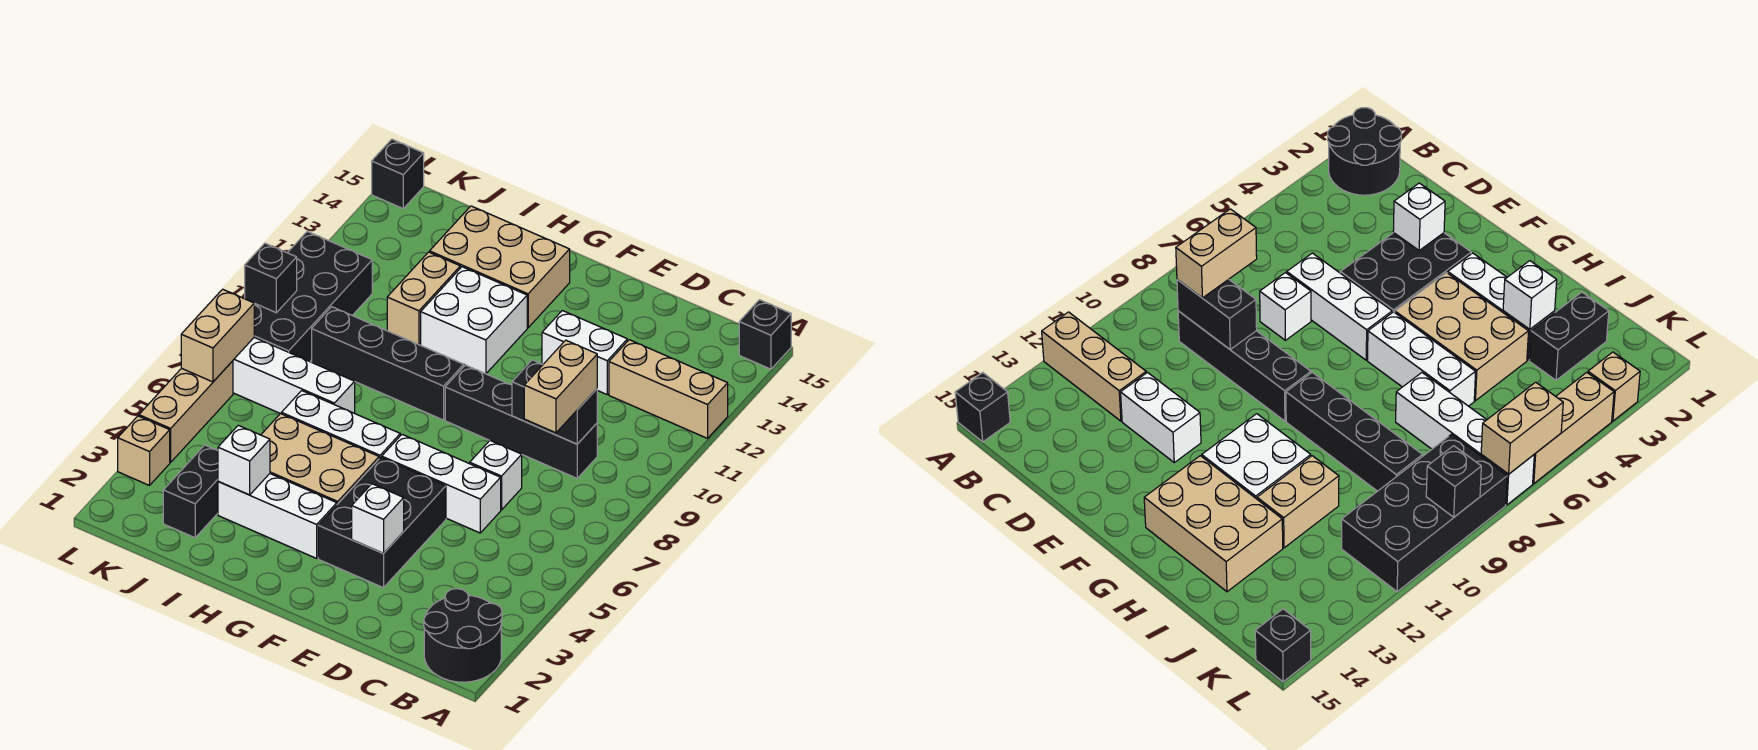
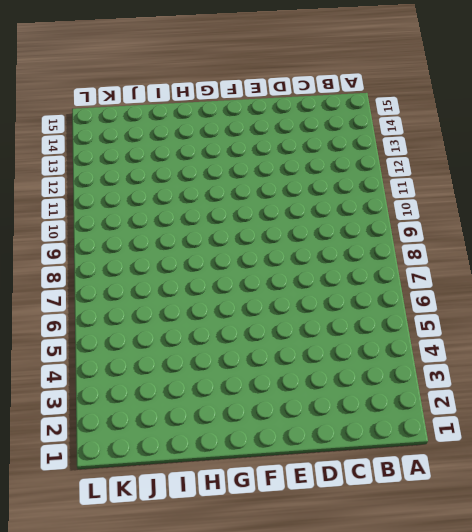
none -> black round brick A1:B2 level 1
none -> tan brick A12:C12 level 1
none -> black brick A15 level 1

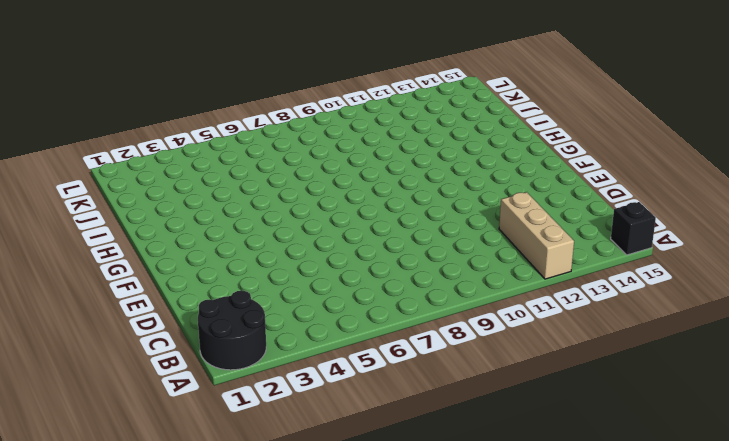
none -> black brick C9:F9 level 1
none -> white brick D6:F6 level 1
none -> white brick D7 level 1

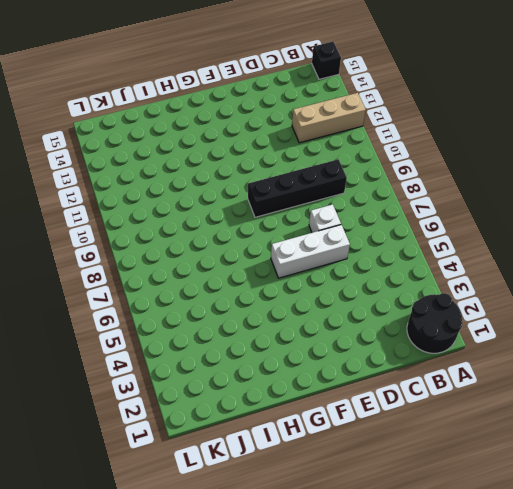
none -> white brick D12:E12 level 1
none -> black brick E3:F5 level 1
none -> white brick G3:I3 level 1

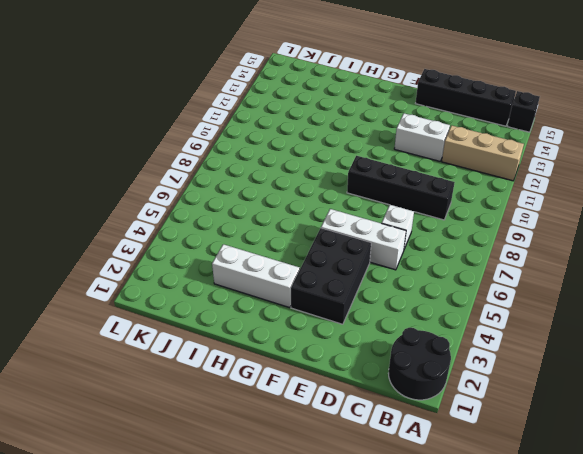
black brick B15:E15 level 1 -> black brick G9:J9 level 1
none -> tan brick G4:I5 level 1
none -> white brick G6:I6 level 1
none -> white brick G11:H12 level 1

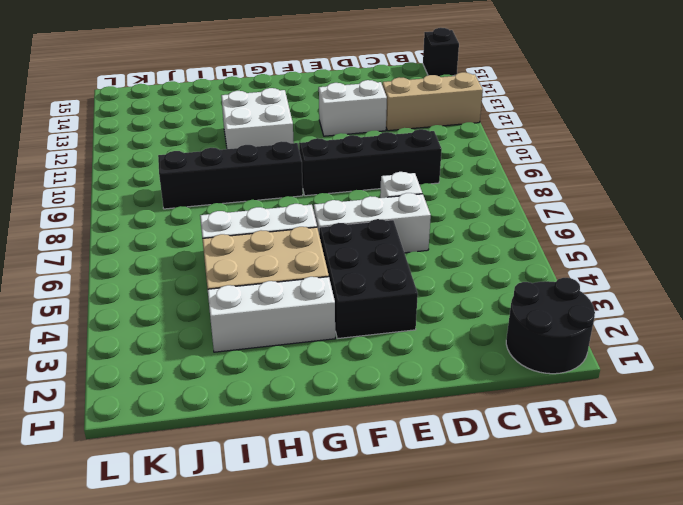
none -> tan brick G13:I14 level 1
none -> white brick I7:L7 level 1
none -> tan brick I11:I12 level 1

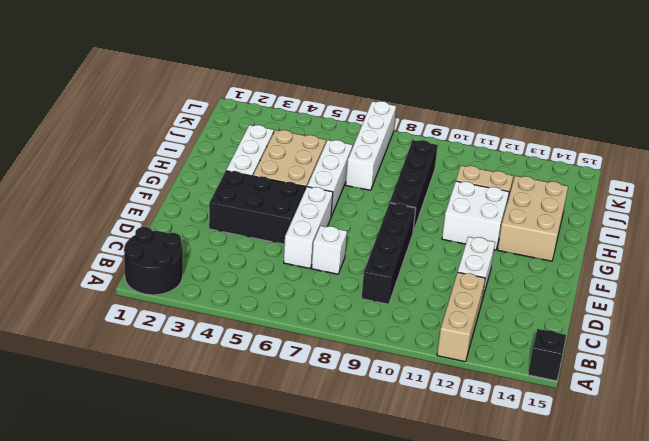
none -> black brick J2:J3 level 1
none -> black brick K8:L11 level 1
none -> tan brick L3 level 1

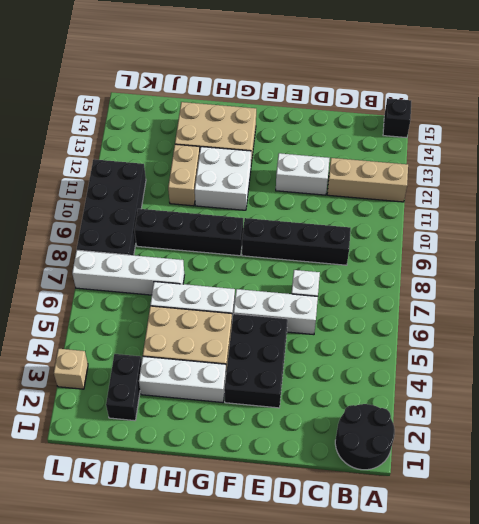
none -> tan brick L4:L6 level 1
none -> black brick L15 level 1
none -> black brick C9:D9 level 2

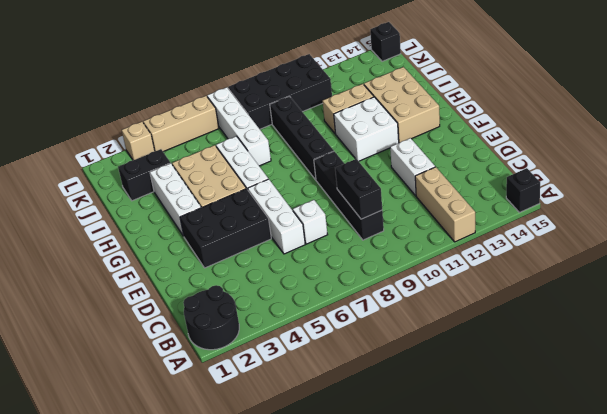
none -> white brick E3 level 2
none -> white brick I3 level 2
none -> tan brick L6:L7 level 2

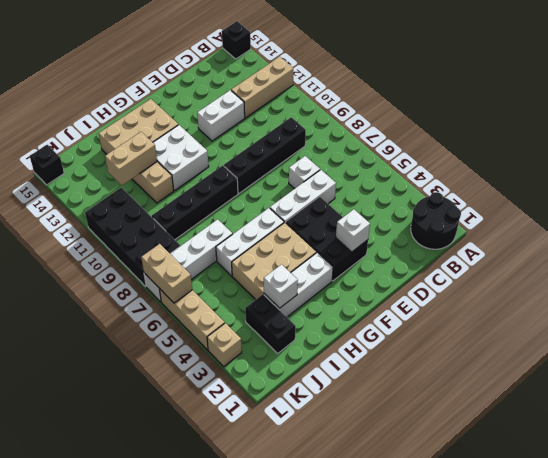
tan brick I12:J12 level 2 -> tan brick C8:C9 level 3
none -> black brick C9:D9 level 2
none -> black brick L9 level 2

